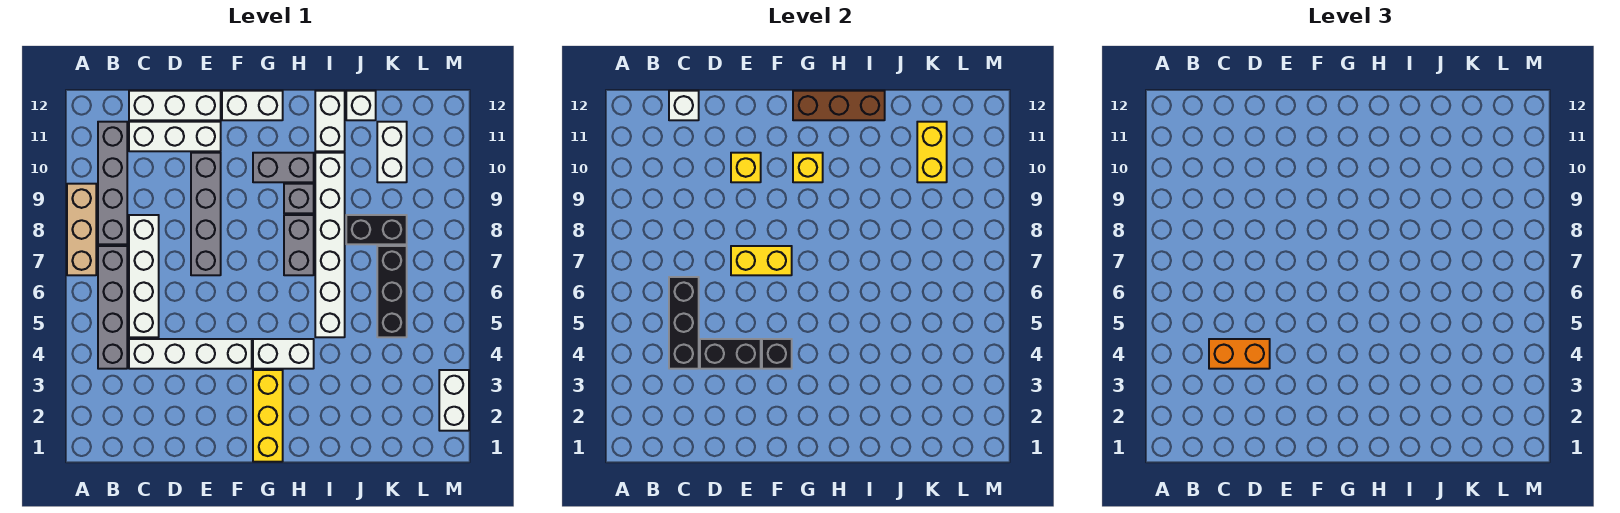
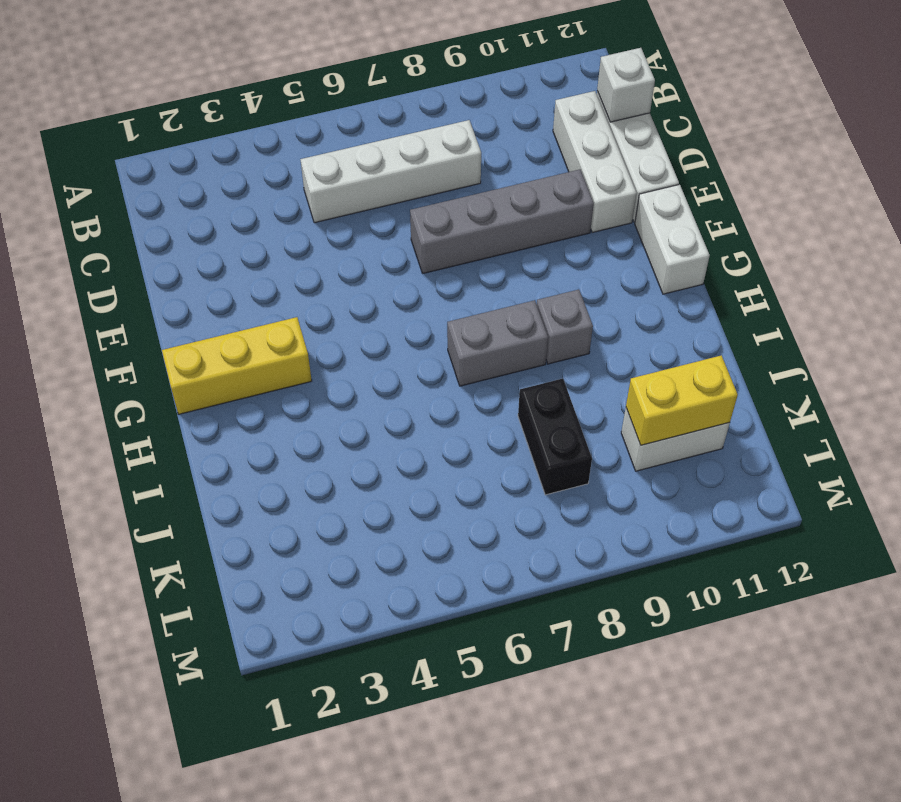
none -> tan brick A7:A9 level 1
none -> grey brick B4:B7 level 1
none -> grey brick B8:B11 level 1
none -> white brick C4:F4 level 1

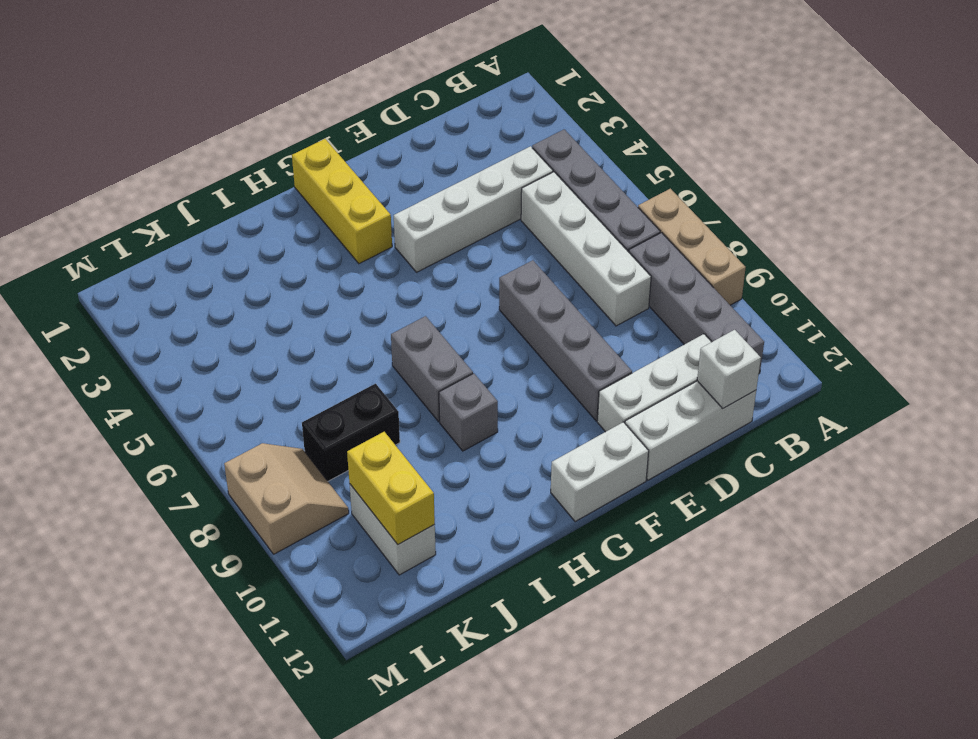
tan slope L8:M9 level 1 top M -> none
none -> white brick G4:H4 level 1
none -> grey brick G10:H10 level 1
none -> white brick I5:I10 level 1
none -> white brick I11:I12 level 1

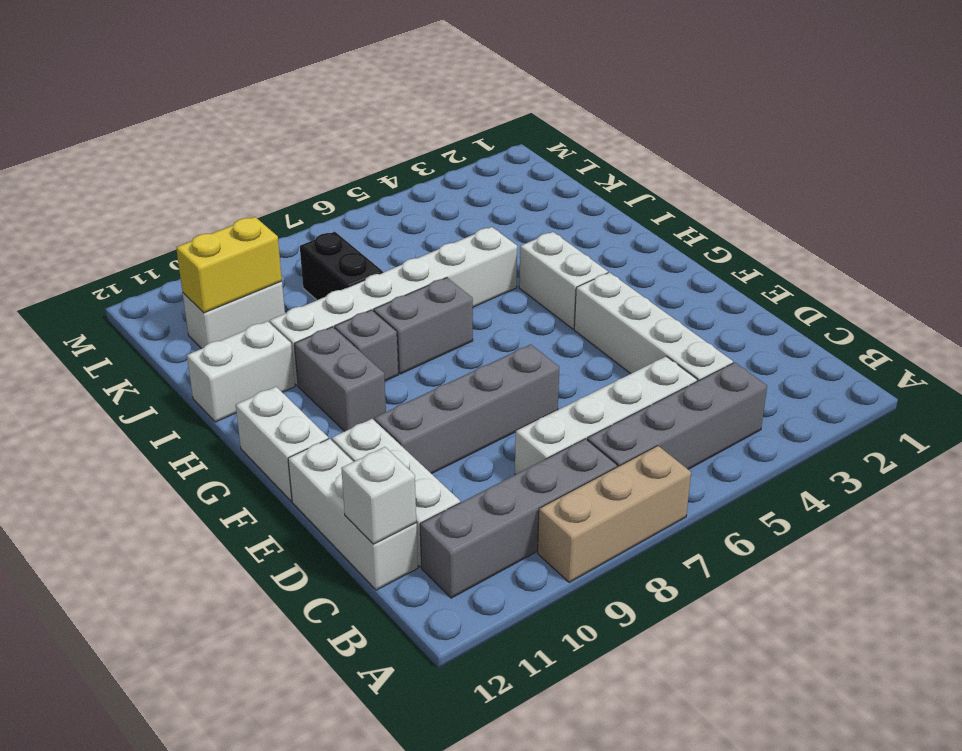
none -> yellow brick G1:G3 level 1
none -> white brick J12 level 1
none -> black brick K5:K7 level 1
none -> white brick M2:M3 level 1

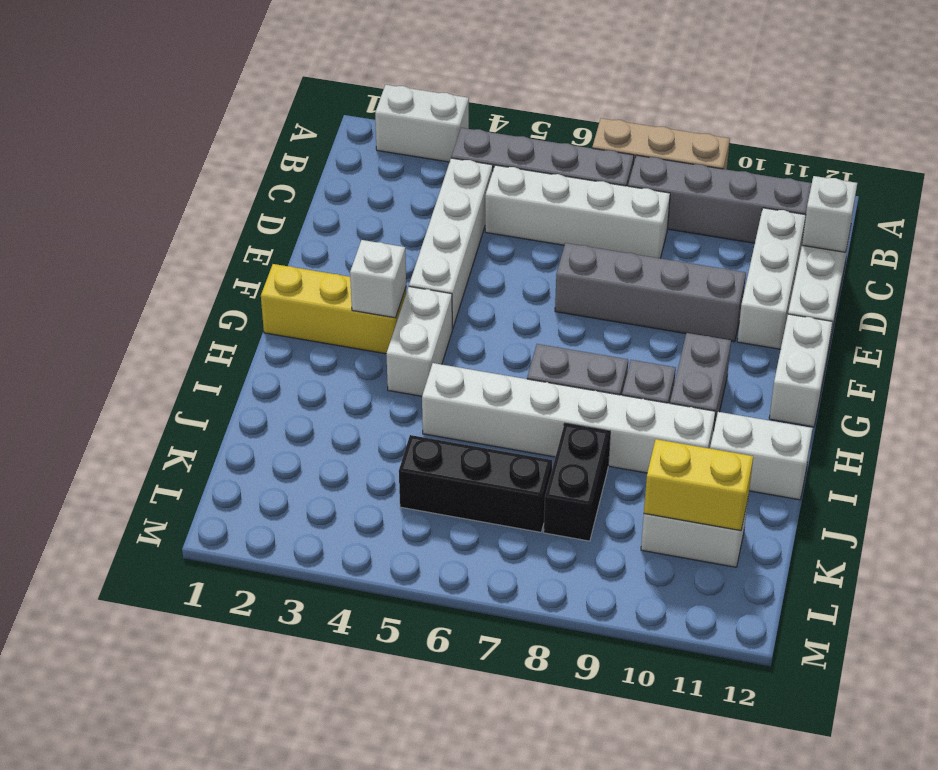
white brick A2:A3 level 1 -> white brick M2:M3 level 1
white brick G3 level 2 -> white brick J12 level 1
none -> black brick C4:C6 level 2
none -> black brick D4:E4 level 2
none -> yellow brick E7:F7 level 2
none -> yellow brick E10 level 2

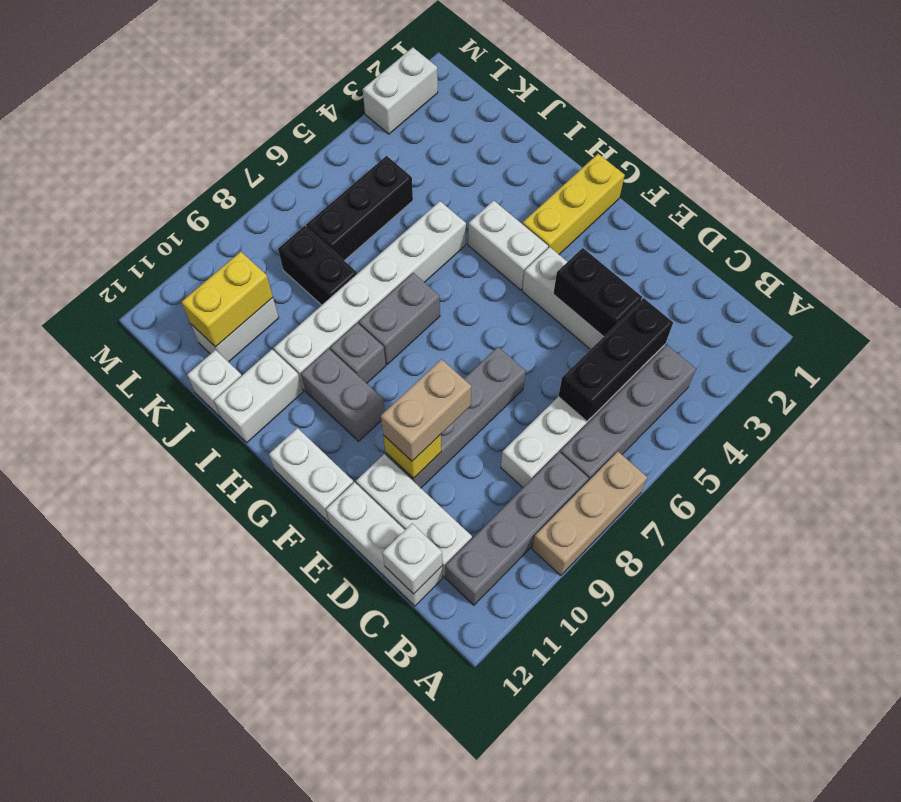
tan brick E9:E10 level 3 -> none
none -> yellow brick E7:F7 level 2
none -> black brick F4 level 2
none -> yellow brick G10 level 2
none -> brown brick G12:I12 level 2

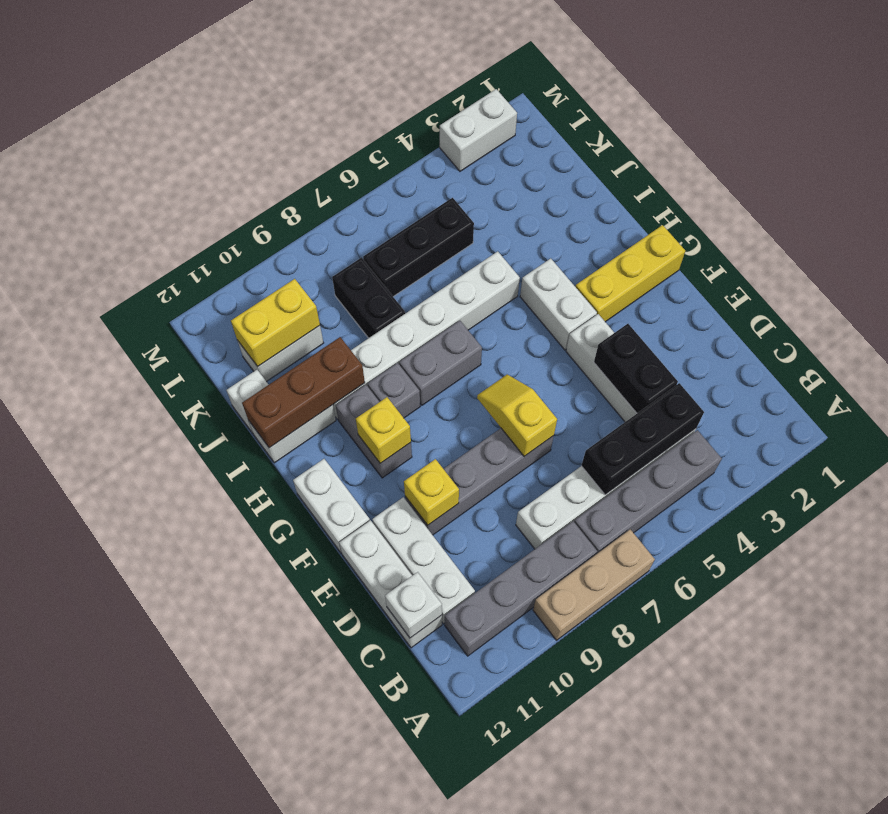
yellow slope E7:F7 level 2 top E -> yellow brick E7:F7 level 2
brown brick I10:I12 level 2 -> brown brick G12:I12 level 2
none -> black brick F4 level 2
none -> orange brick C4:D4 level 3

